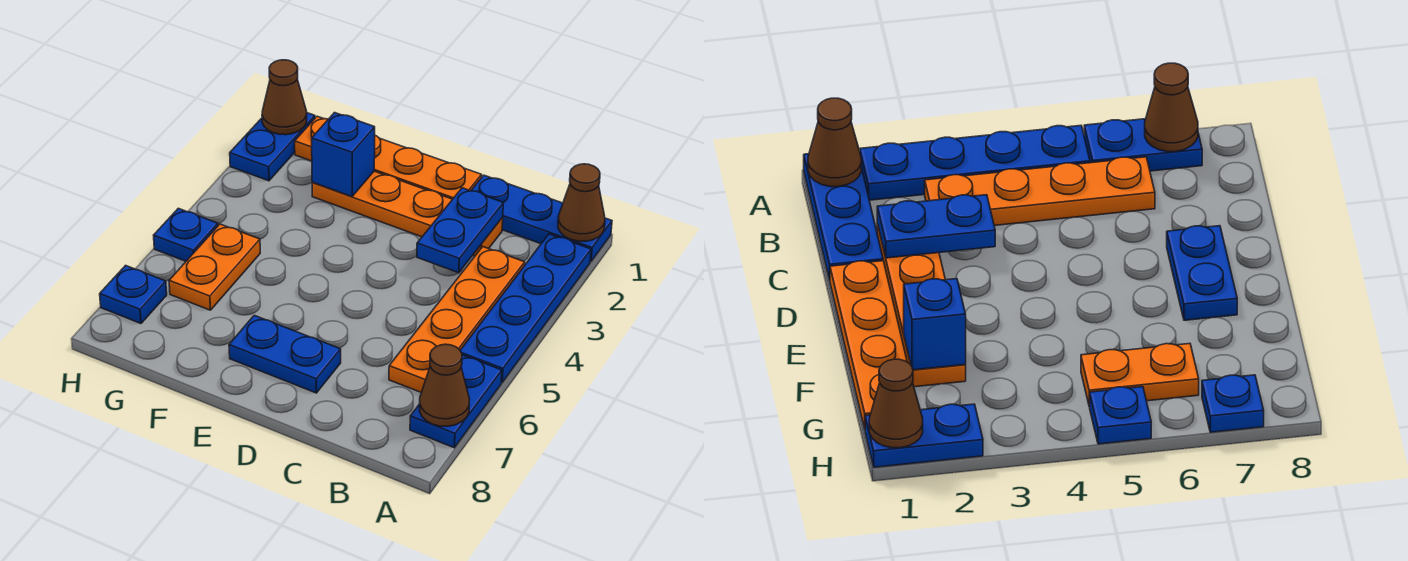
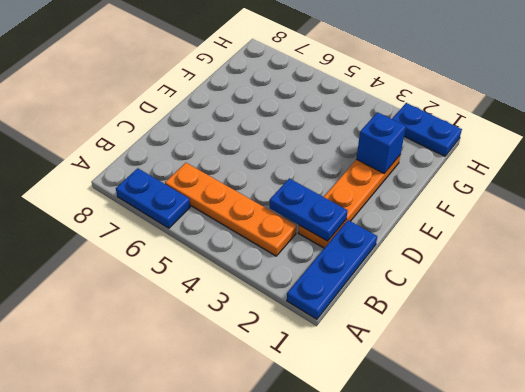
none -> blue plate A2:A5 level 1
none -> orange plate D1:G1 level 1
none -> blue plate D7:E7 level 1

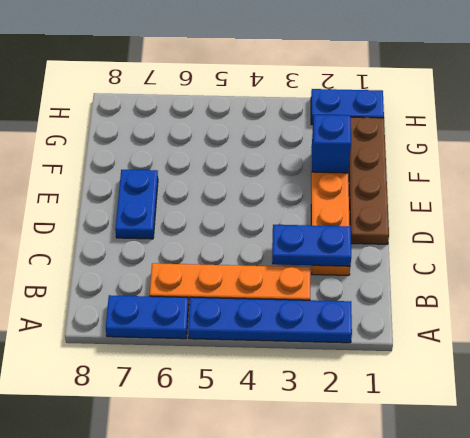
brown plate D1:G1 level 1 -> orange plate D1:G1 level 1
none -> blue plate A1:C1 level 1
none -> orange plate G5:G6 level 1
none -> blue plate H5 level 1

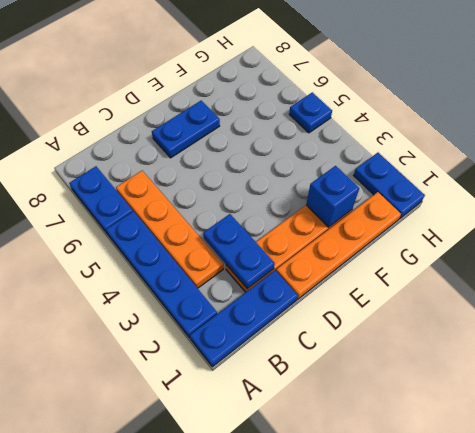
none -> orange plate G5:G6 level 1
none -> blue plate H7 level 1
none -> brown cone A1 level 2

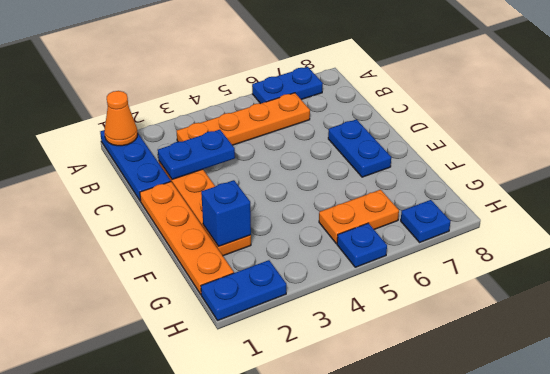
orange cone A1 level 2 -> brown cone A1 level 2
none -> blue plate A2:A5 level 1
none -> brown cone A7 level 2
none -> brown cone H1 level 2

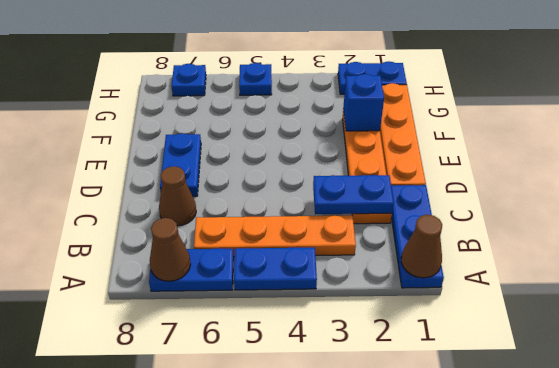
blue plate A4:A5 level 1 -> blue plate A2:A5 level 1
brown cone C7 level 1 -> brown cone H1 level 2
none -> orange plate G5:G6 level 1

